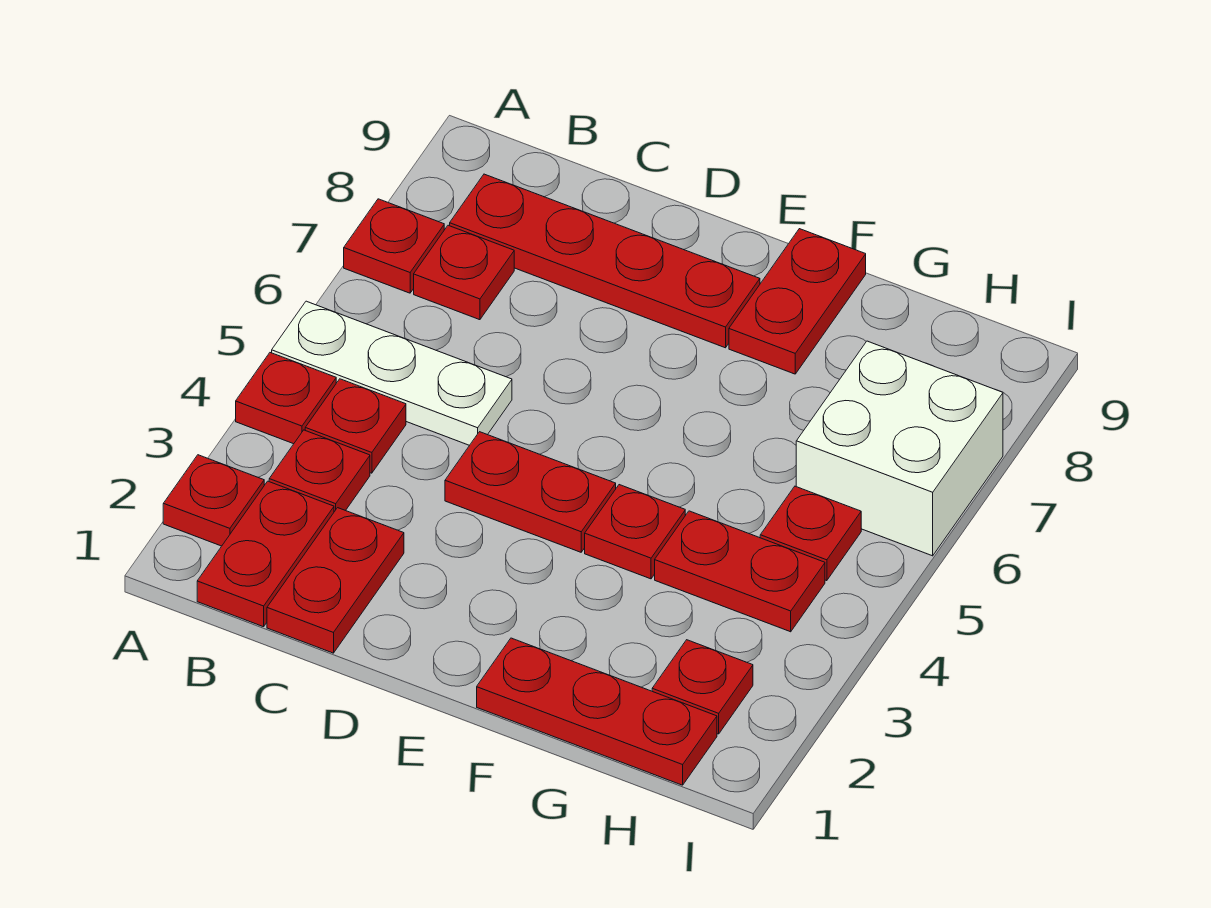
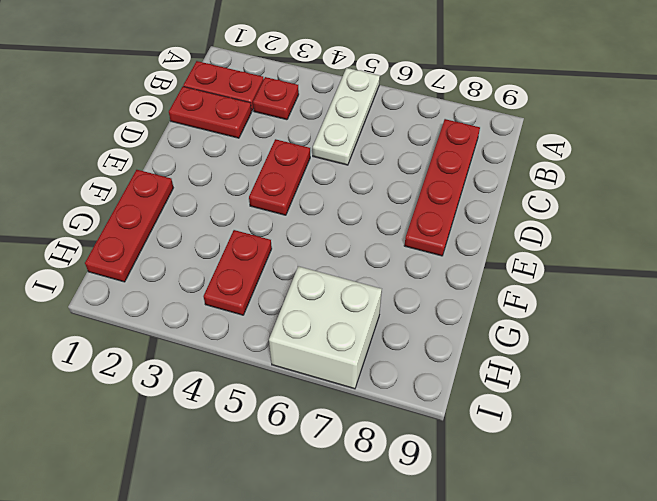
none -> red plate A2 level 1
none -> red plate A4 level 1
none -> red plate A7 level 1

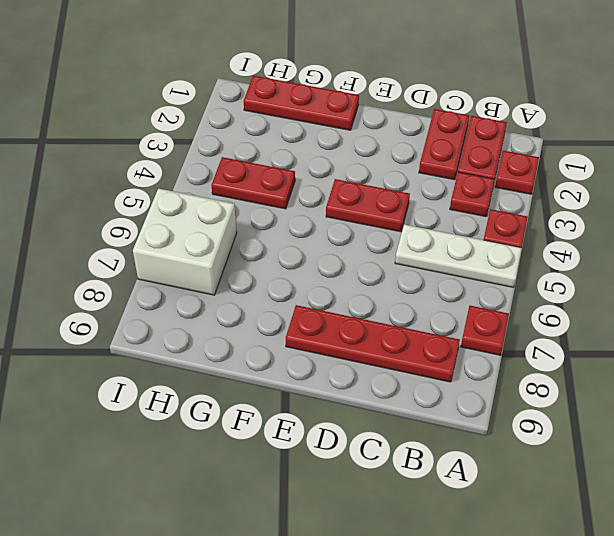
none -> red plate B4 level 1
none -> red plate B7 level 1
none -> red plate F4 level 1

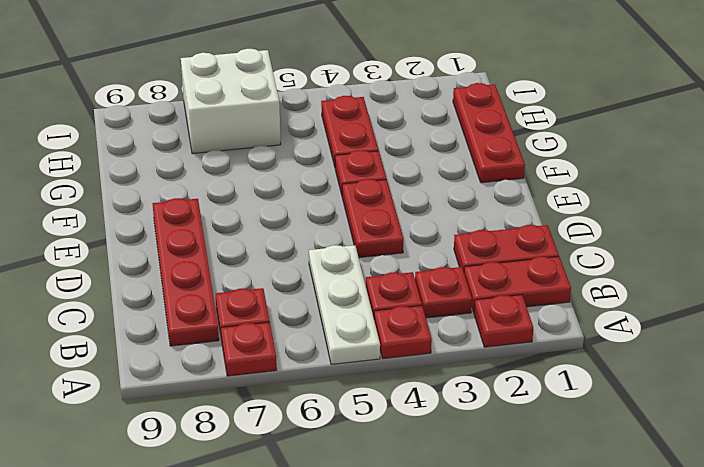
none -> red plate F8:F9 level 1
none -> red plate H2 level 1
none -> red plate H5 level 1

